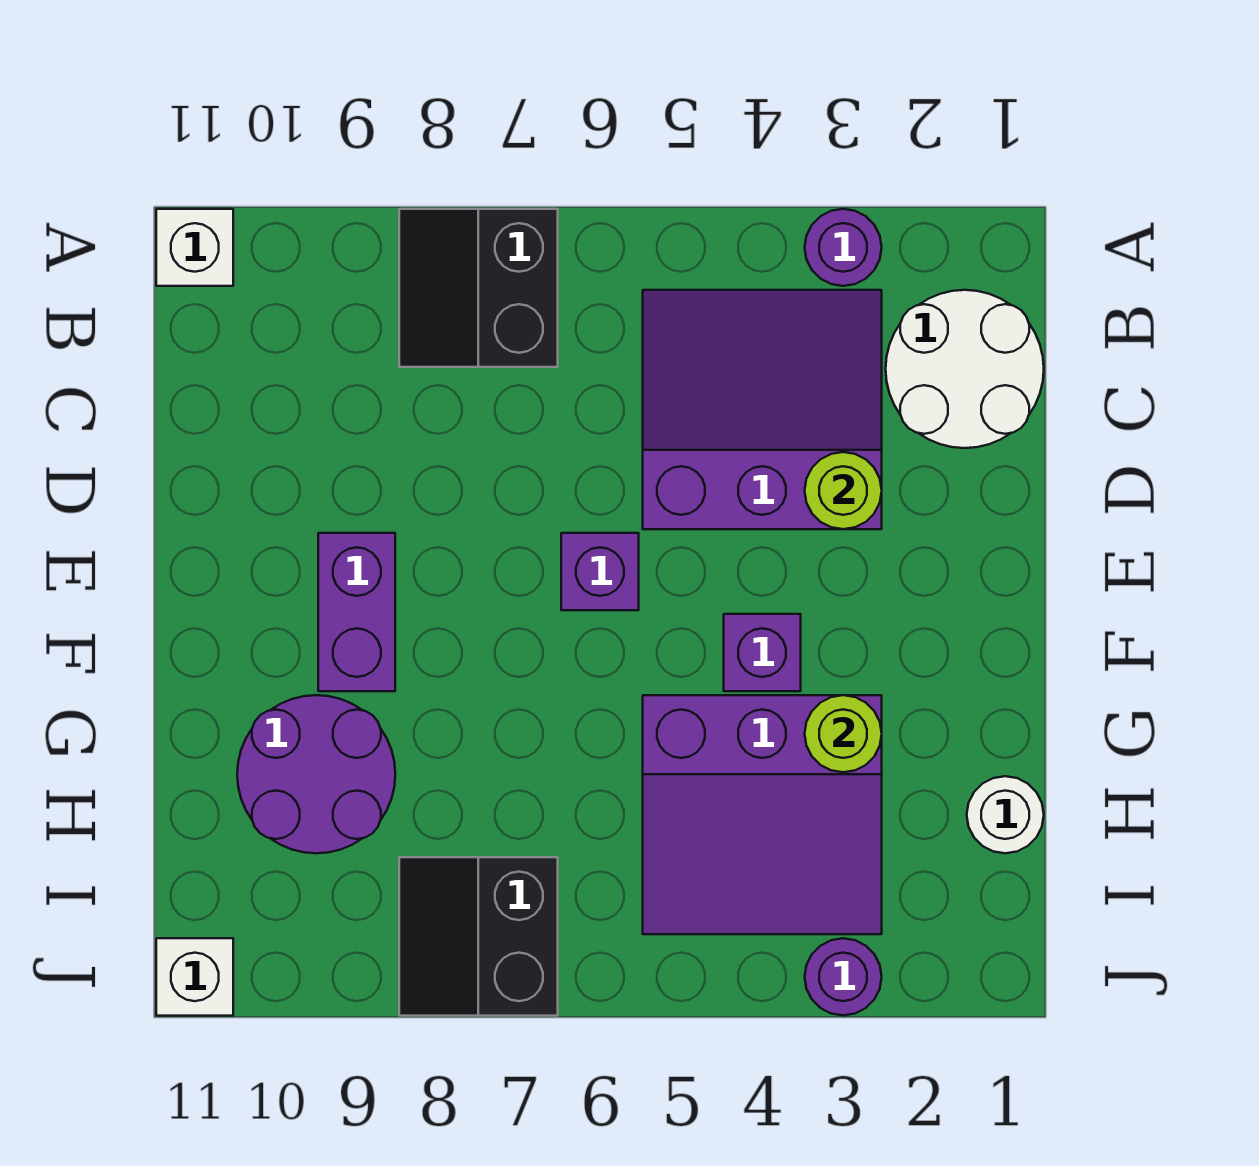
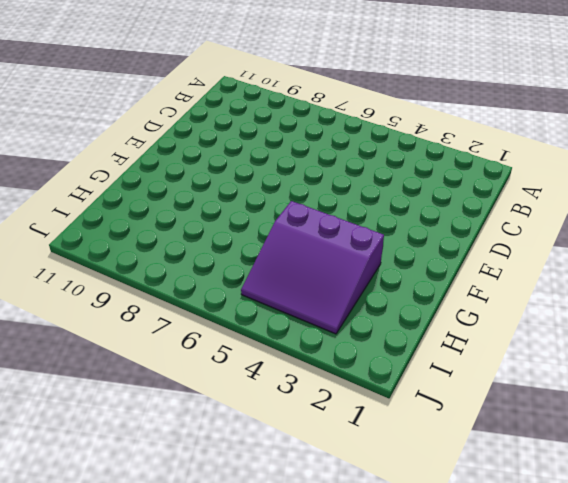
none -> purple round brick A3 level 1
none -> black slope A7:B8 level 1 top 7
none -> white brick A11 level 1

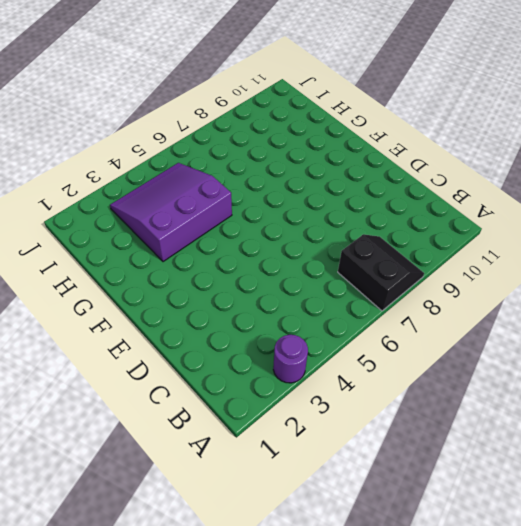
none -> white brick A11 level 1
none -> white round brick B1:C2 level 1
none -> purple slope B3:D5 level 1 top D

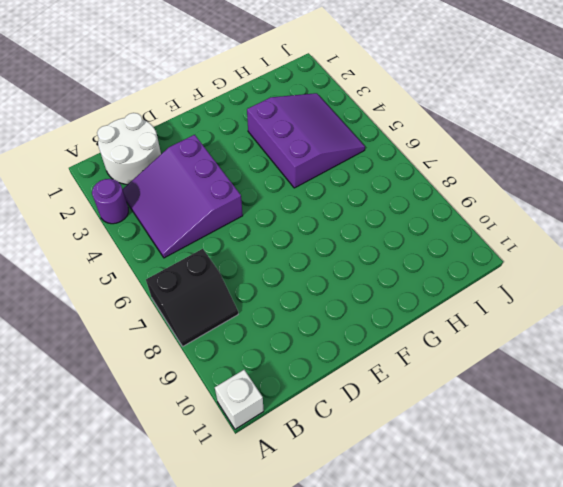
none -> purple brick E6 level 1
none -> purple brick E9:F9 level 1
none -> purple brick F4 level 1

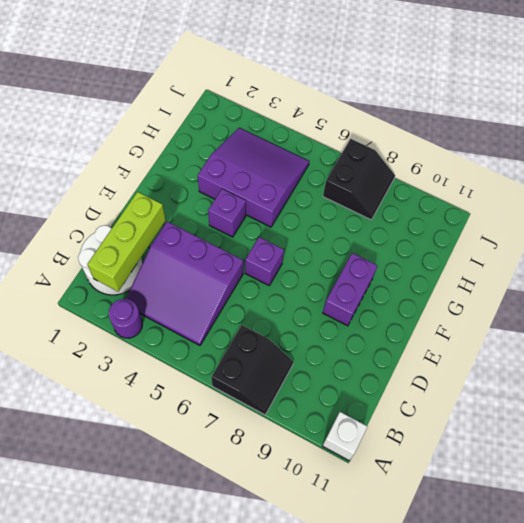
lime brick B2:D2 level 2 -> none
none -> purple round brick G9:H10 level 1
none -> white round brick H1 level 1
none -> purple round brick J3 level 1

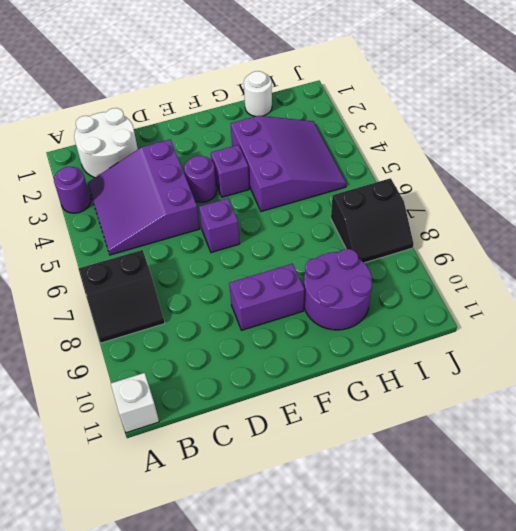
purple round brick E4 level 1 -> purple round brick J3 level 1
none -> white brick J11 level 1
none -> lime round brick D3 level 2
none -> lime round brick G3 level 2

